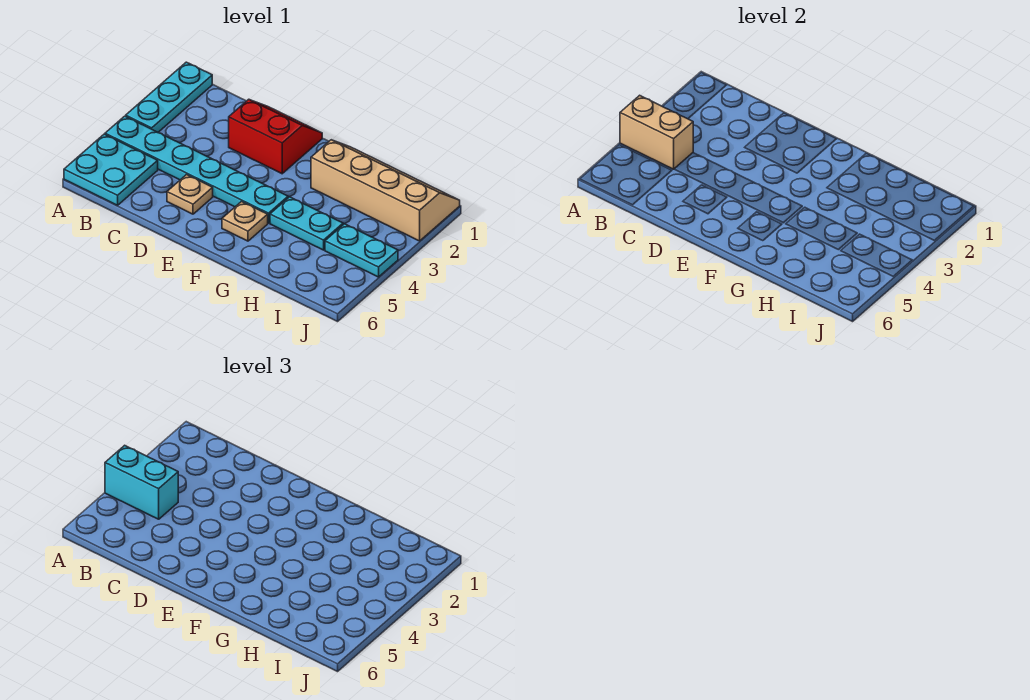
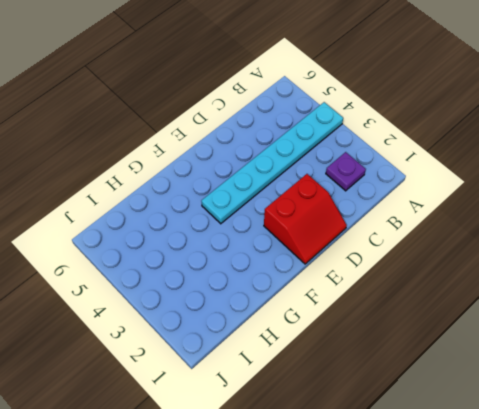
purple plate B2 level 1 -> none
none -> cyan plate A1:A3 level 1
none -> cyan plate A5:B6 level 1

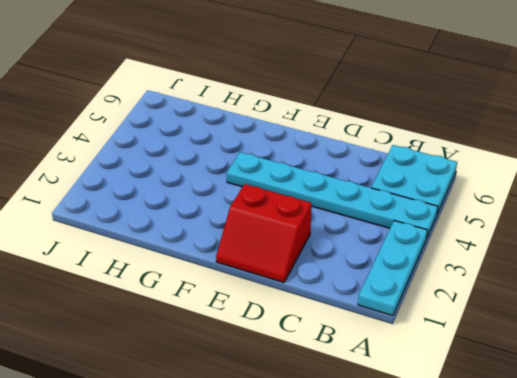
none -> tan plate D5 level 1
none -> tan plate F5 level 1

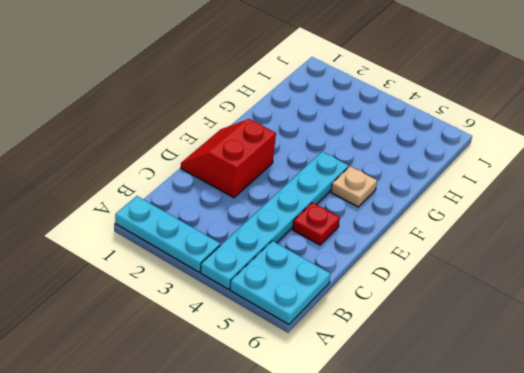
red plate D5 level 1 -> tan plate D5 level 1
none -> tan slope G1:J2 level 1 top 2
none -> cyan plate G4:H4 level 1

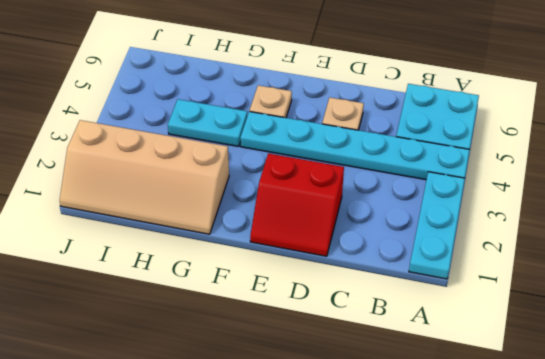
none -> cyan plate I4:J4 level 1
none -> tan brick A4:B4 level 2

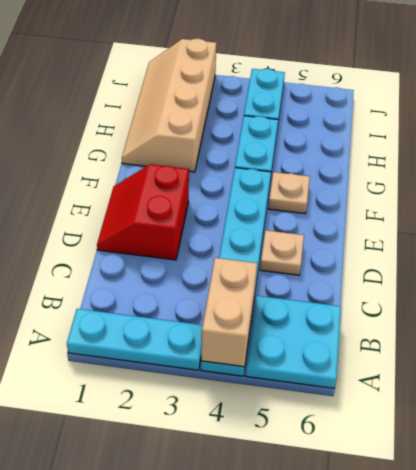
none -> cyan brick A4:B4 level 3

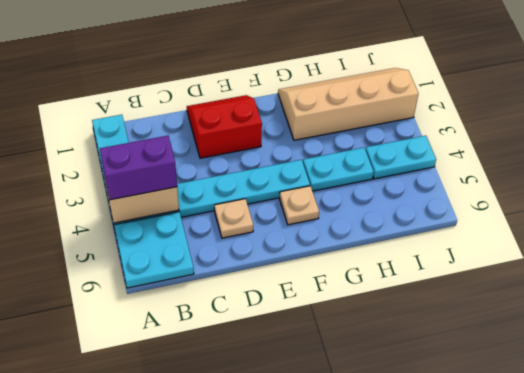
purple brick A4:B4 level 3 -> cyan brick A4:B4 level 3

